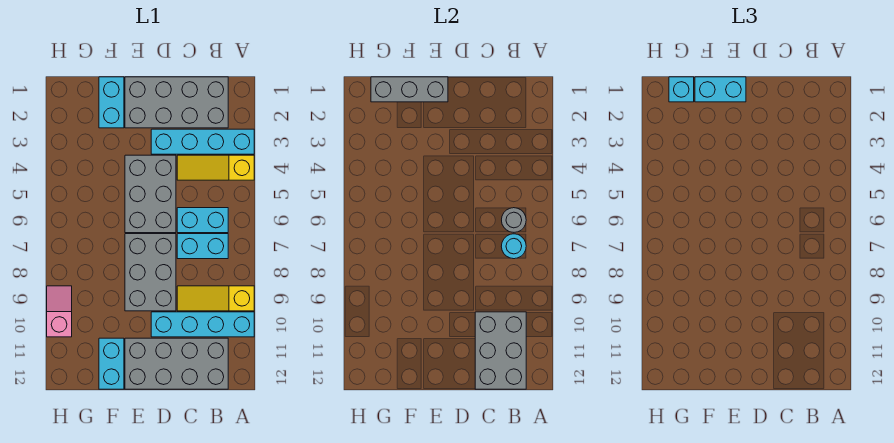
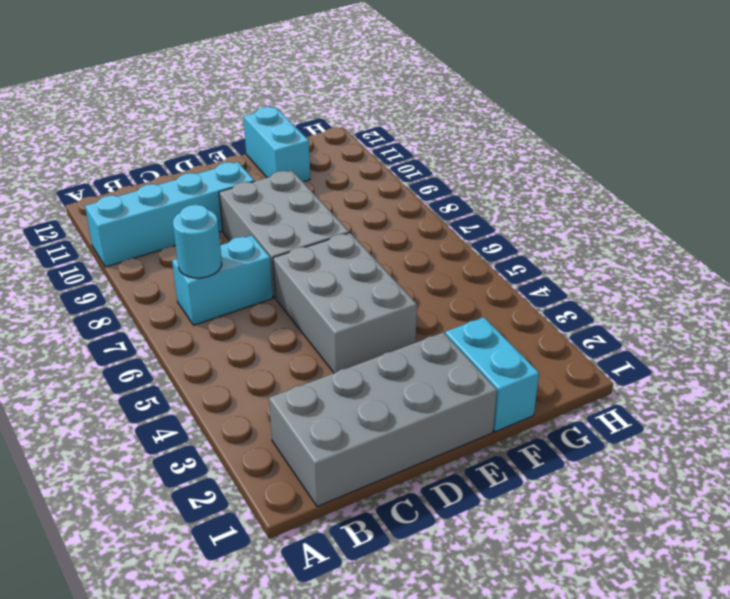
none -> cyan brick A3:D3 level 1
none -> yellow slope A4:C4 level 1 top A
none -> yellow slope A9:C9 level 1 top A

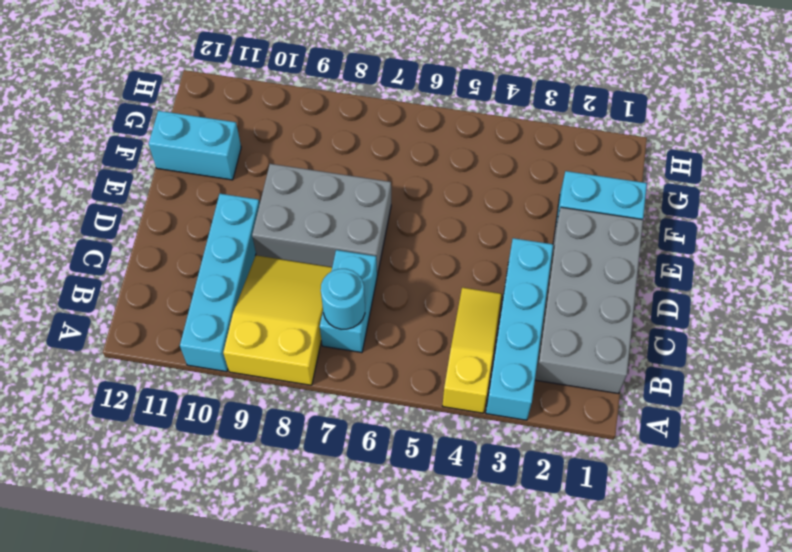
yellow slope A8:C9 level 1 top A -> yellow slope A9:C9 level 1 top A
none -> cyan brick B6:C6 level 1
none -> grey brick B11:E12 level 1
none -> grey brick D4:E6 level 1

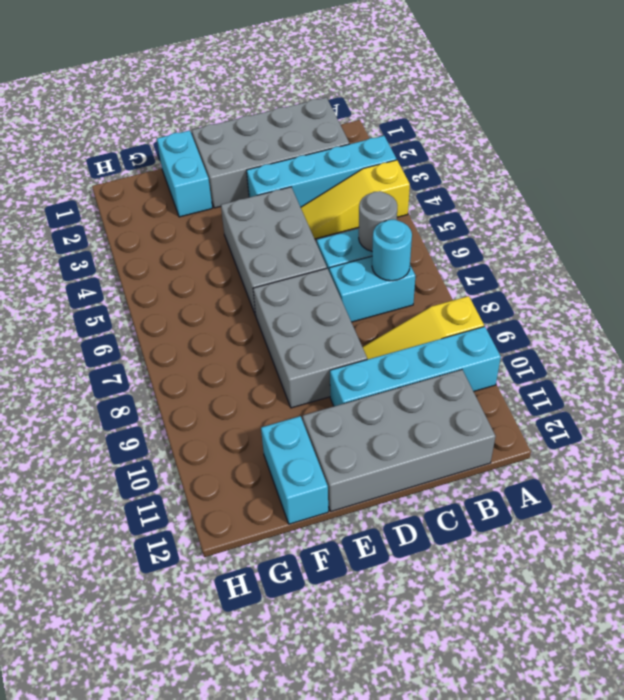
none -> pink slope H9:H10 level 1 top 10
none -> grey brick B10:C12 level 2
none -> grey brick E1:G1 level 2

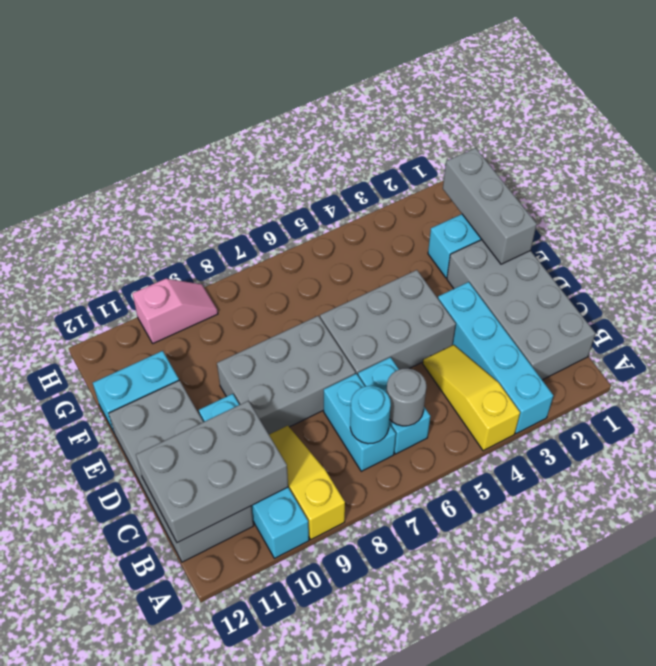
none -> cyan brick E1:F1 level 3
none -> cyan brick G1 level 3

